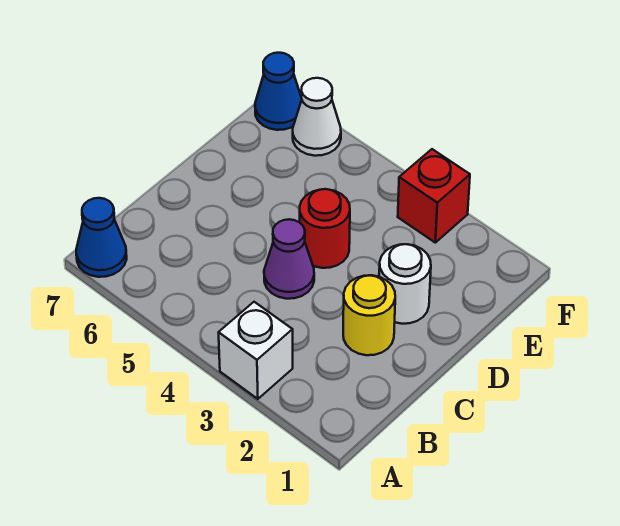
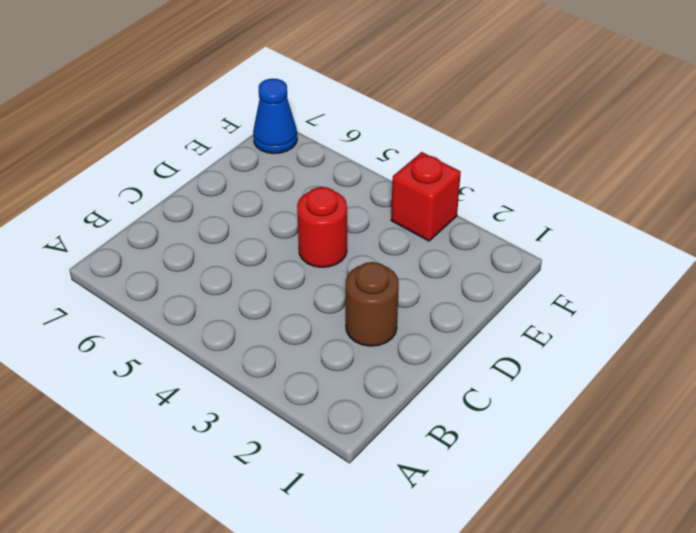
brown round brick C2 level 1 -> yellow round brick C2 level 1
none -> white brick A3 level 1
none -> blue cone A7 level 1

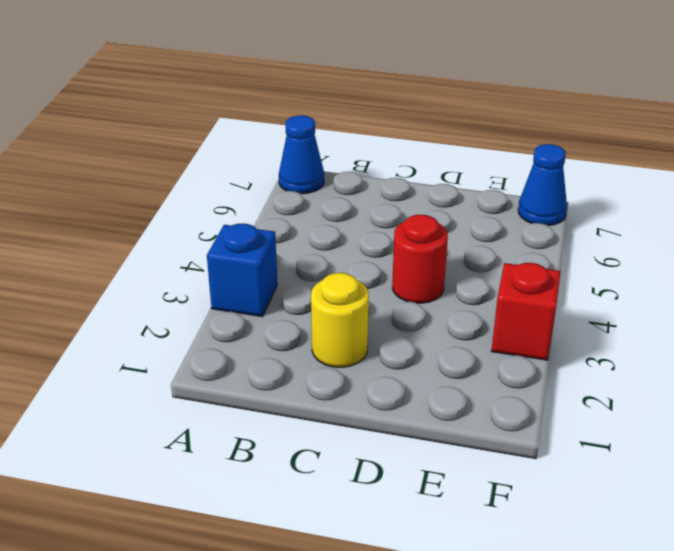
blue brick A3 level 1 -> white brick A3 level 1
none -> purple cone C4 level 1
none -> white round brick D2 level 1

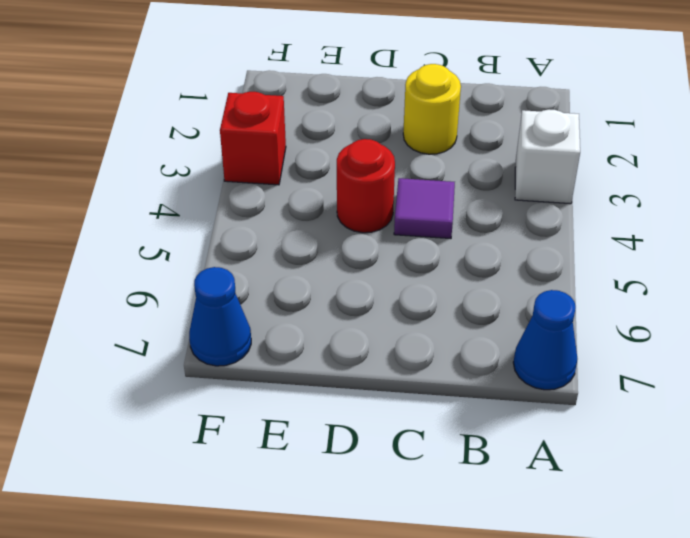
purple tile C4 level 1 -> purple cone C4 level 1
none -> white round brick D2 level 1
none -> white cone F6 level 1

